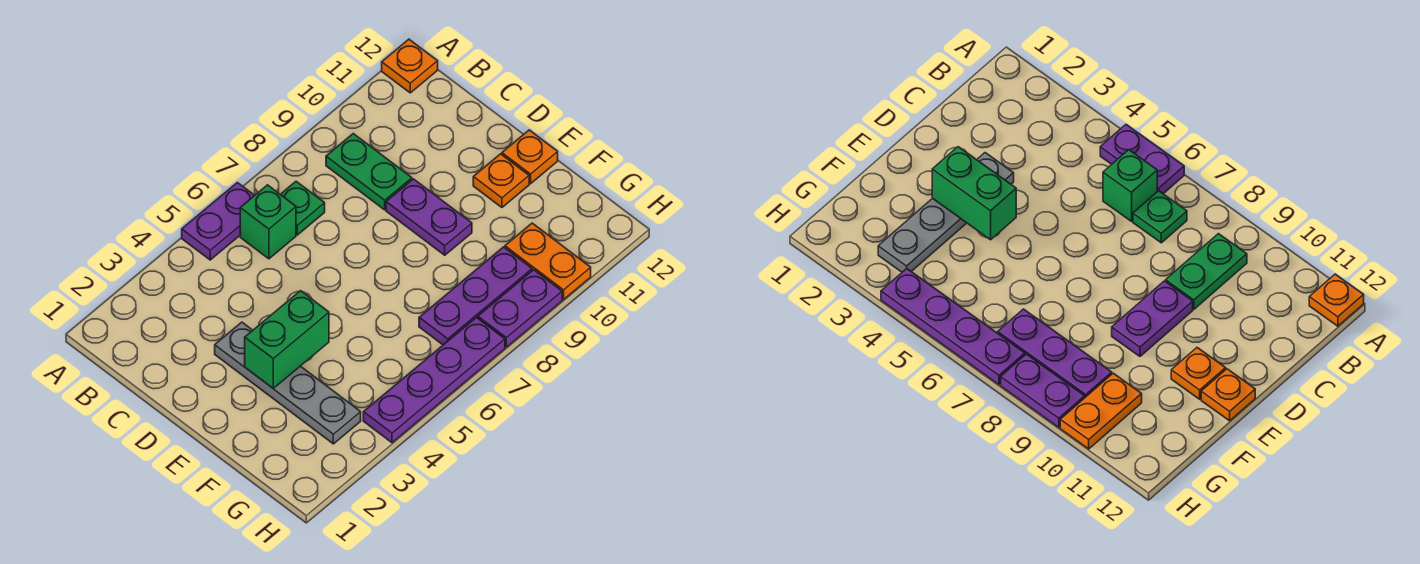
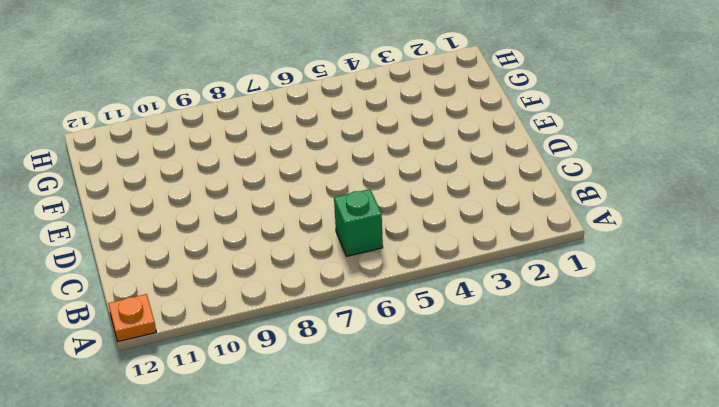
none -> purple plate A5:A6 level 1
none -> green plate B7 level 1
none -> green plate B9:C9 level 1

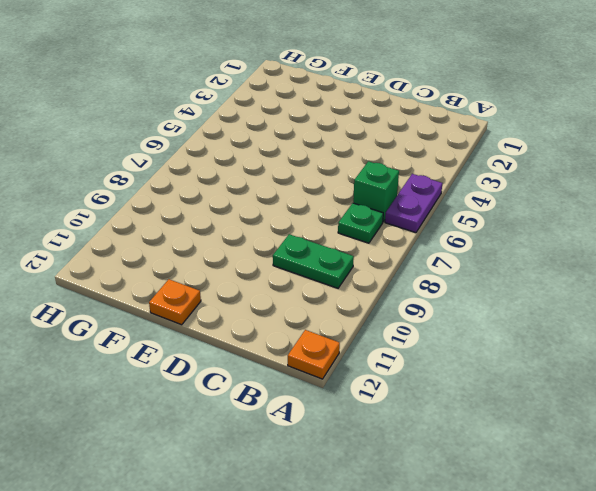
none -> grey plate D3:G3 level 1
none -> purple plate D9:E9 level 1
none -> orange plate E11 level 1

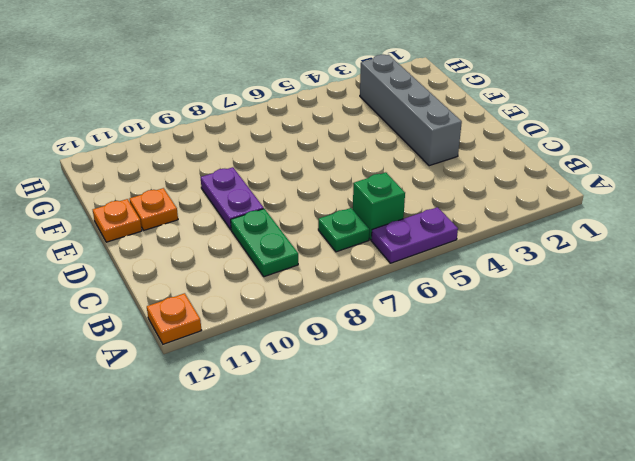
grey brick D3:G3 level 1 -> grey plate D3:G3 level 1
none -> purple plate G7:G9 level 1
none -> orange plate G10:H10 level 1
none -> purple plate H4:H7 level 1

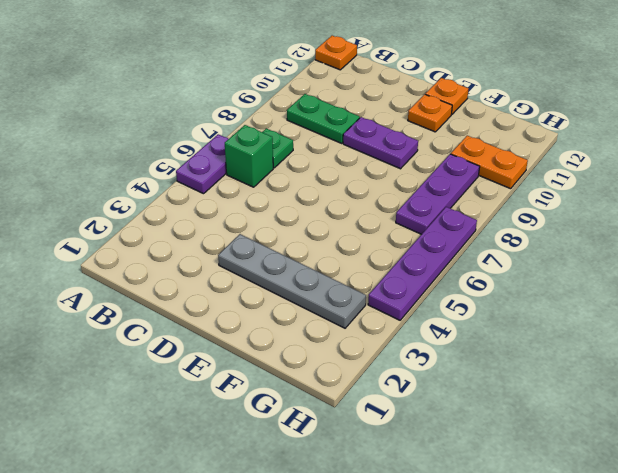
none -> purple plate H8:H9 level 1
none -> green brick E3:E4 level 2

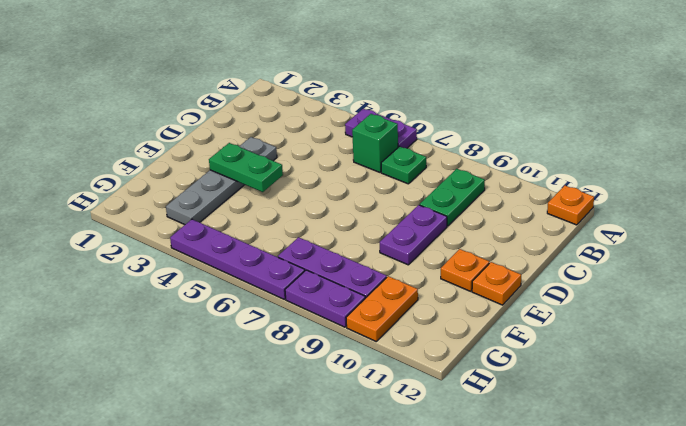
green plate E3:E4 level 2 -> green brick E3:E4 level 2

